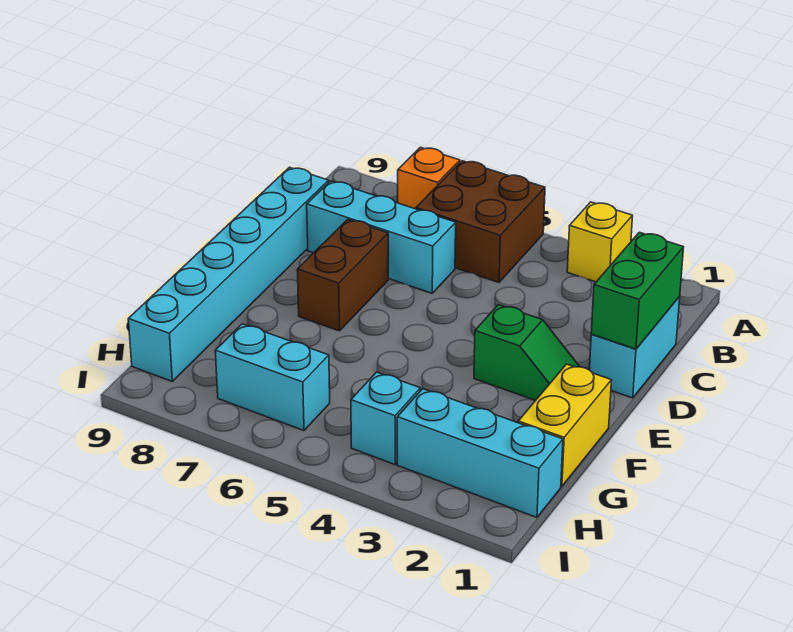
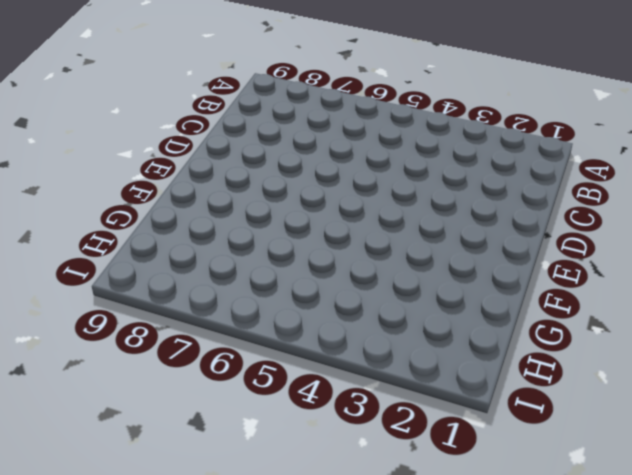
none -> yellow brick A3 level 1
none -> brown brick A5:B6 level 1
none -> orange brick A7 level 1

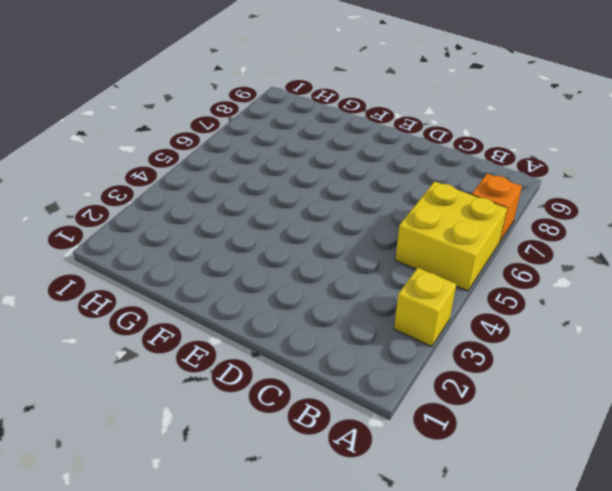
yellow brick A5:B6 level 1 -> brown brick A5:B6 level 1
none -> cyan brick C1:D1 level 1
none -> cyan brick C6:C8 level 1
none -> cyan brick C9:H9 level 1

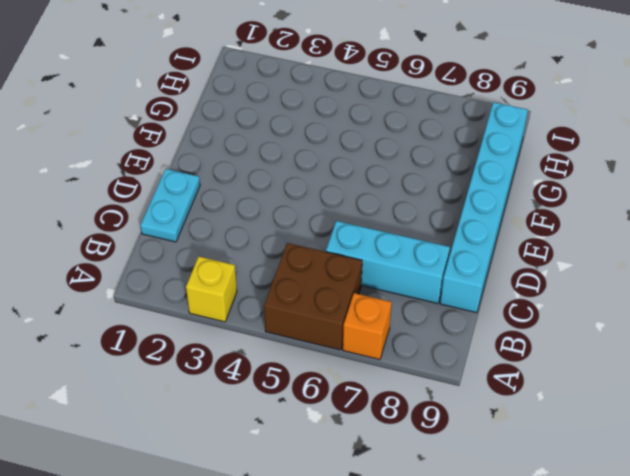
cyan plate C1:D1 level 1 -> cyan brick C1:D1 level 1
none -> brown brick D7:E7 level 1
none -> green slope E2:E3 level 1 top 3
none -> yellow brick F1:G1 level 1

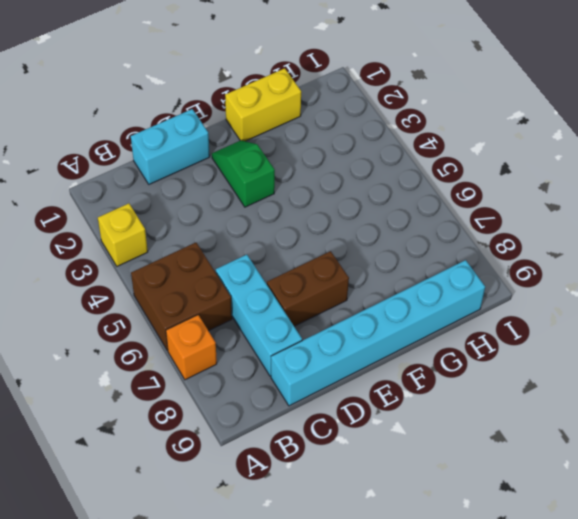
none -> cyan brick H1:H3 level 1
none -> cyan brick H4 level 1
none -> cyan brick H6:H7 level 1

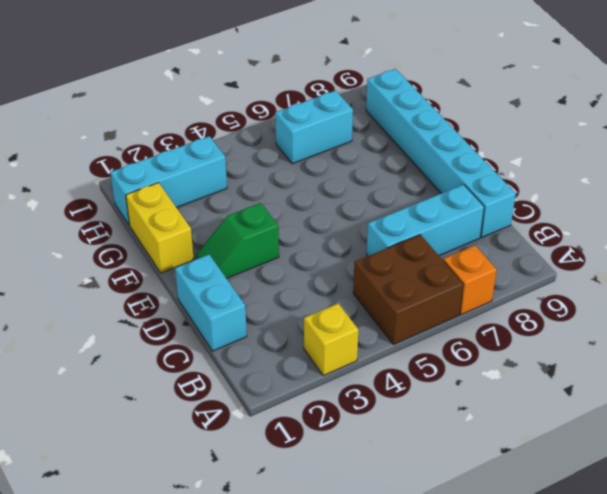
none -> brown brick D7:E7 level 1
none -> cyan brick H4 level 1
none -> green brick C1:D1 level 2

